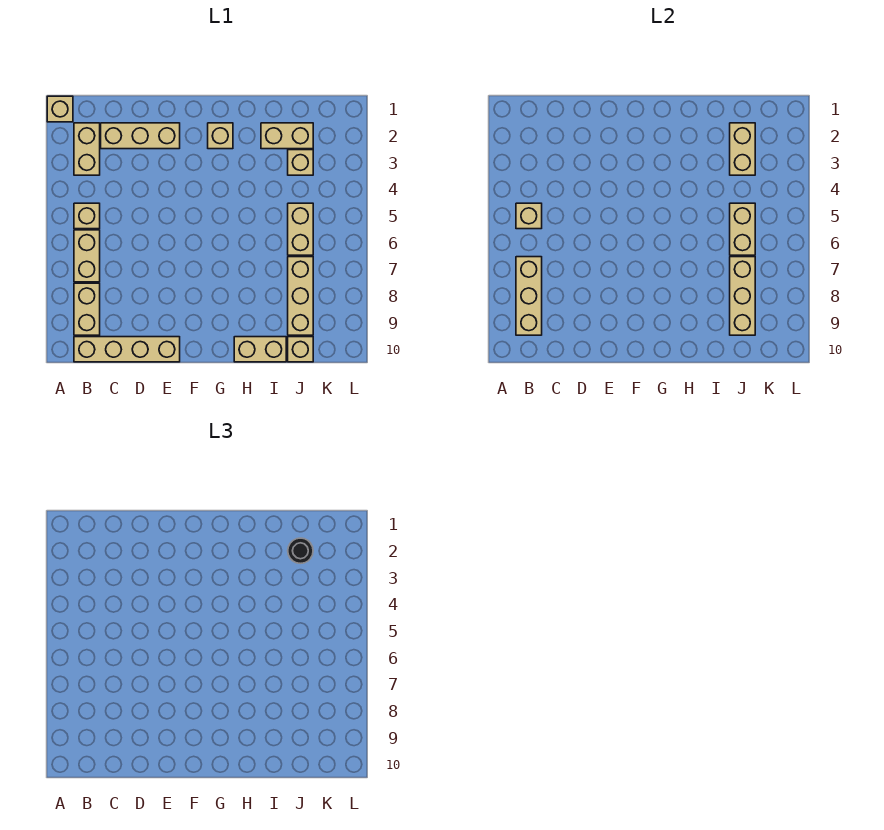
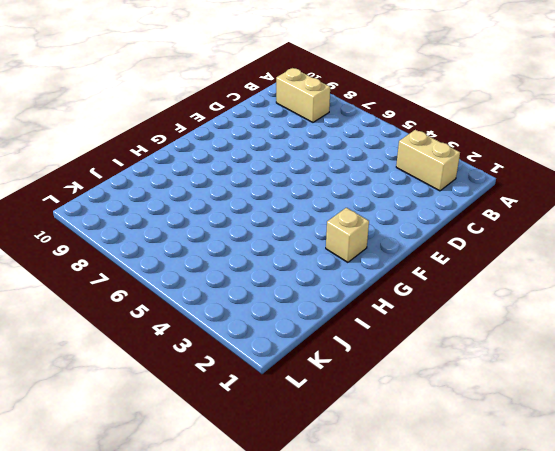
none -> tan brick A1 level 1
none -> tan brick B5 level 1
none -> tan brick B6:B7 level 1

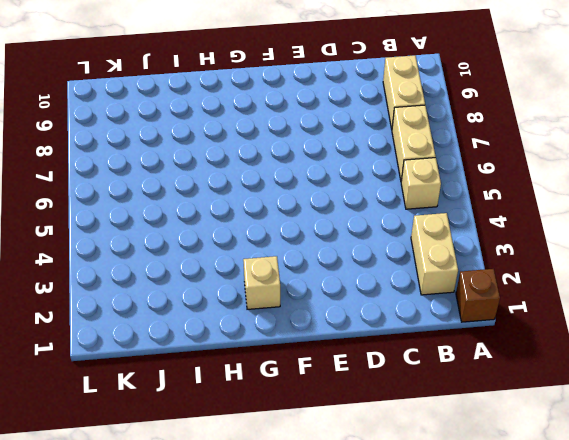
brown brick A1 level 1 -> tan brick A1 level 1
none -> tan brick B10:E10 level 1
none -> tan brick C2:E2 level 1
none -> tan brick H10:I10 level 1

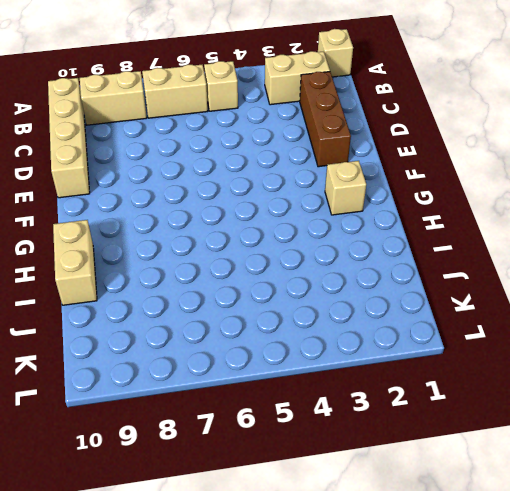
brown brick C2:E2 level 1 -> tan brick C2:E2 level 1
none -> tan brick I2:J2 level 1
none -> tan brick J3 level 1
none -> tan brick J5:J6 level 1

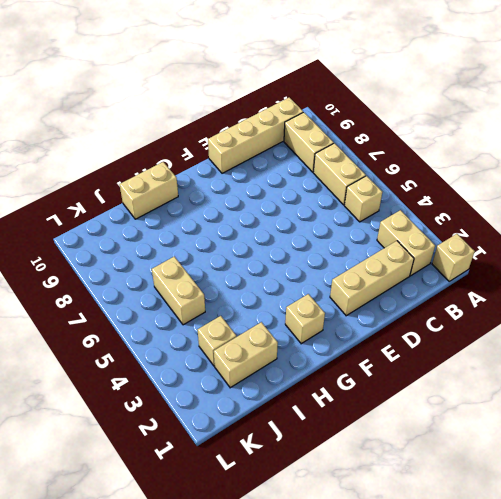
none -> tan brick J7:J9 level 1
none -> tan brick J10 level 1
none -> tan brick B5 level 2

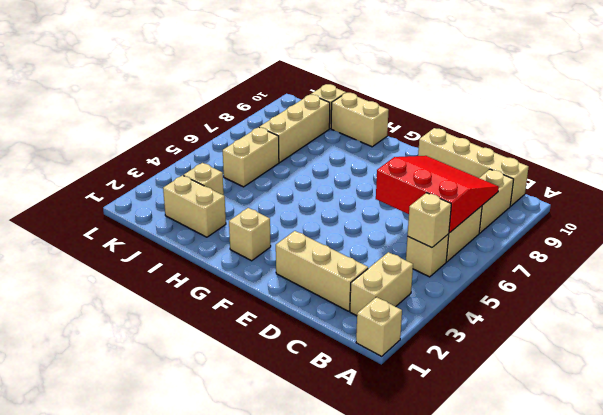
red slope B6:D8 level 2 top 6 -> tan brick B7:B9 level 2
none -> tan brick J2:J3 level 2
none -> tan brick J5:J6 level 2
none -> tan brick J7:J9 level 2

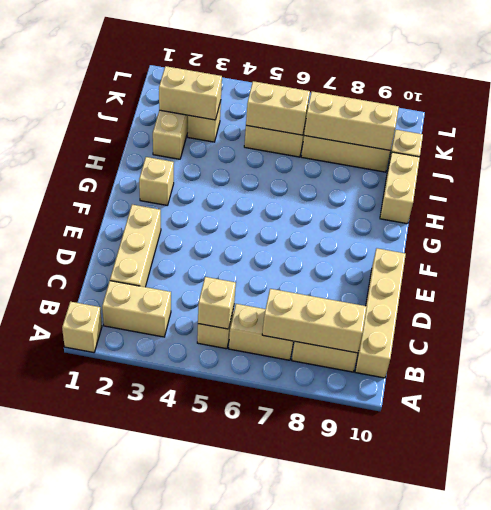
none -> black round brick J2 level 3

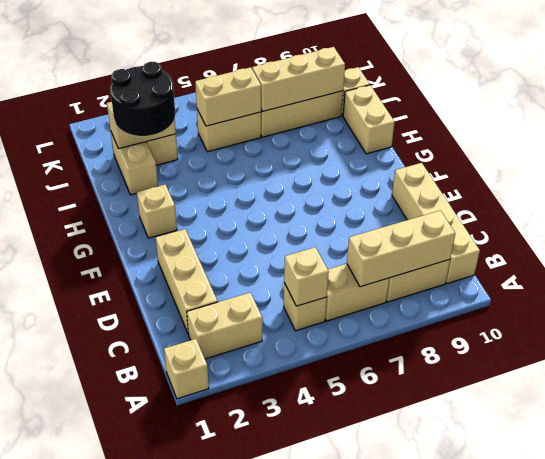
black round brick I2:J3 level 3 -> black round brick J2 level 3

